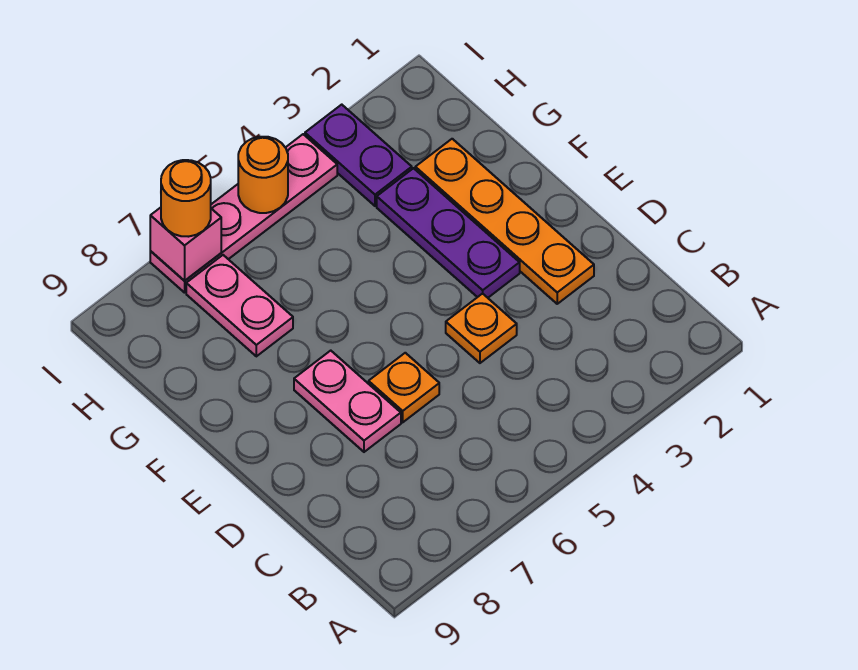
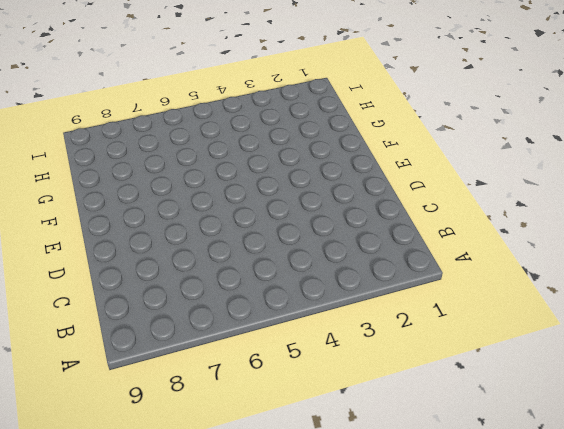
none -> orange plate D2:G2 level 1
none -> orange plate D4 level 1

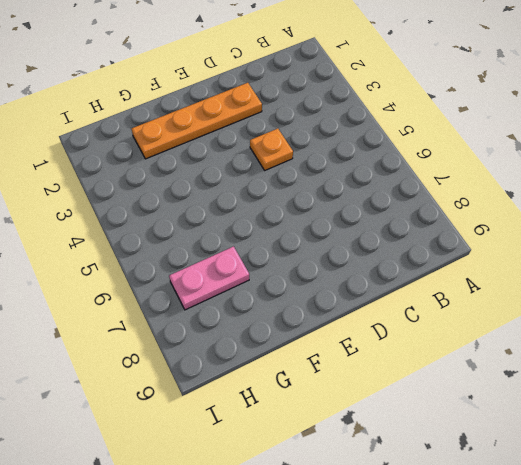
none -> orange plate D6 level 1
none -> pink plate D7:E7 level 1

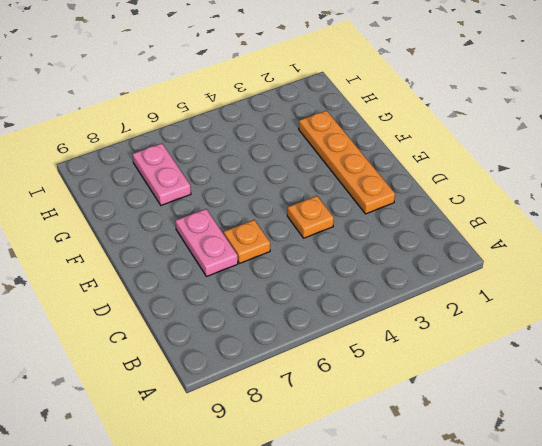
none -> purple plate E3:G3 level 1
none -> purple plate H3:I3 level 1

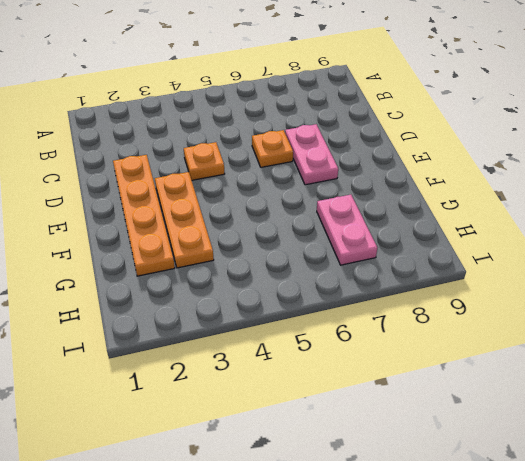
orange plate E3:G3 level 1 -> purple plate E3:G3 level 1
none -> purple plate H3:I3 level 1
none -> pink plate I4:I7 level 1

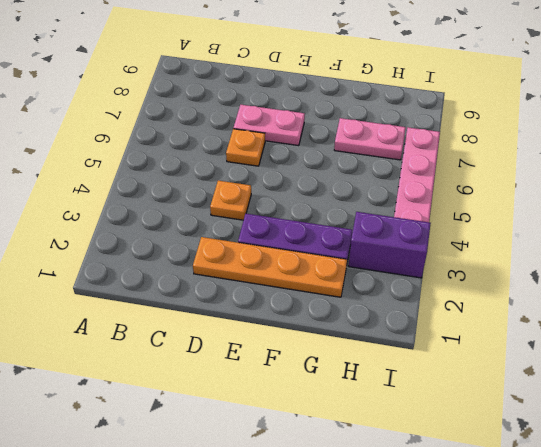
purple brick H3:I3 level 1 -> purple plate H3:I3 level 1
none -> orange round brick I5 level 2
none -> pink brick I7 level 2

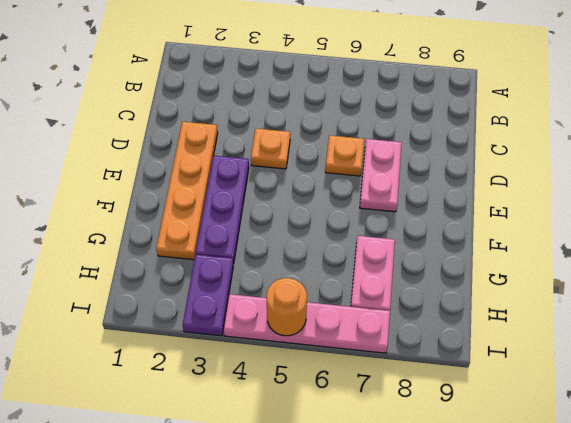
none -> pink brick I7 level 2
none -> orange round brick I7 level 3

